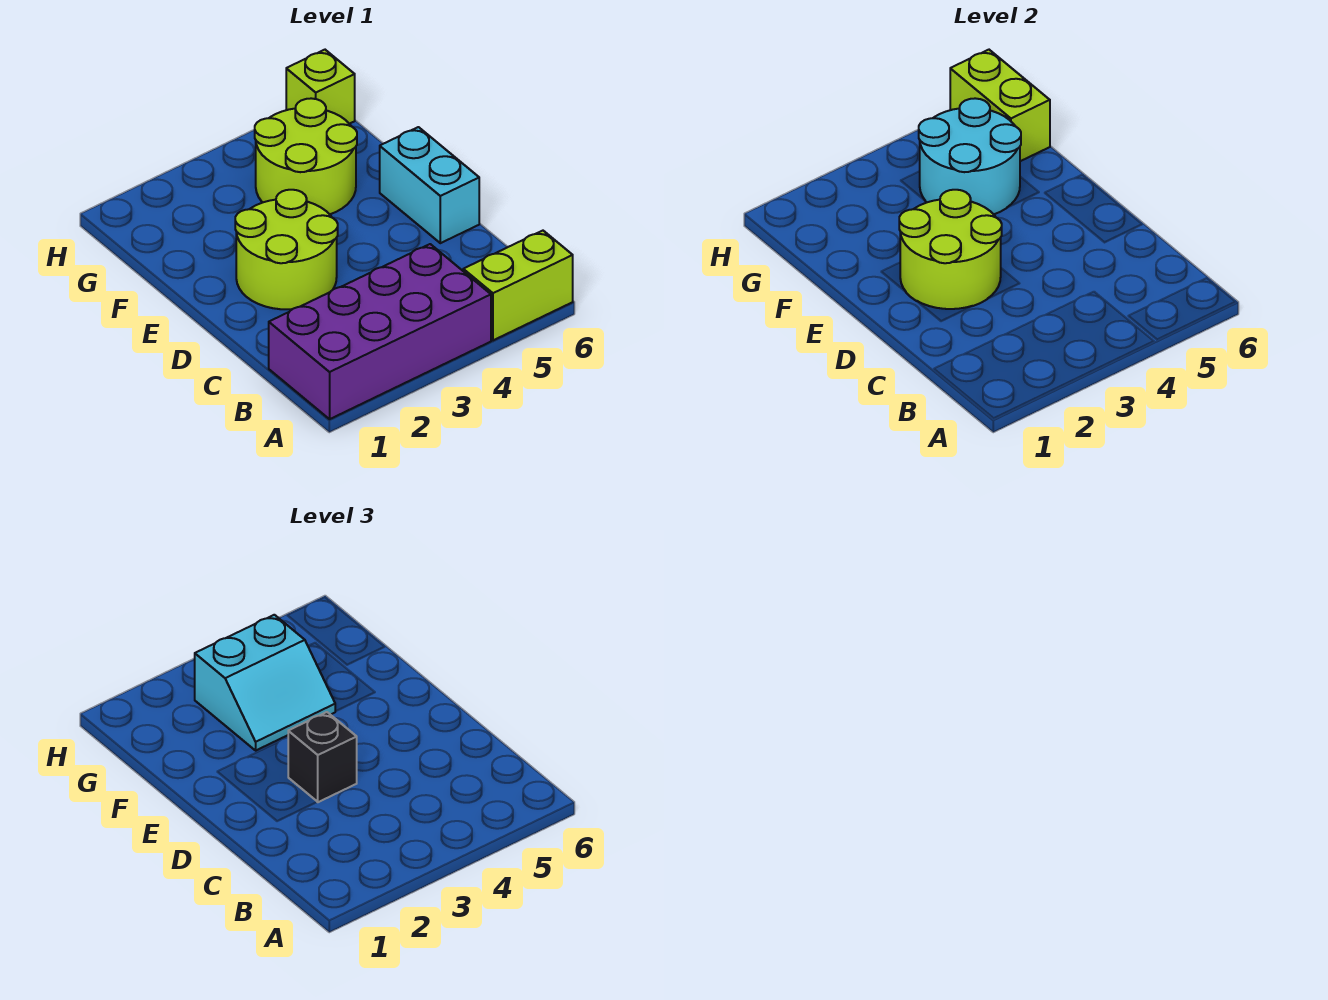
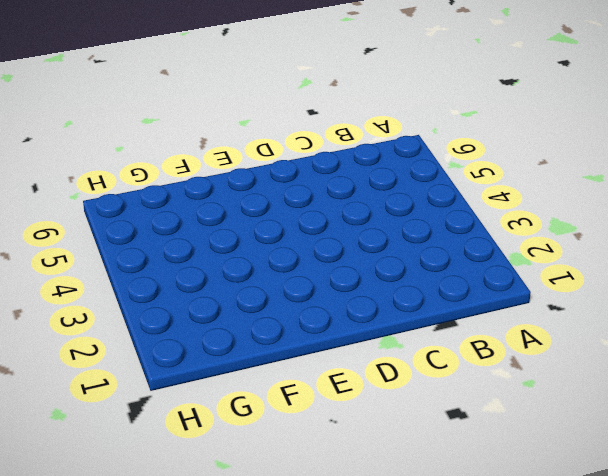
none -> purple brick A1:B4 level 1
none -> lime brick A5:A6 level 1

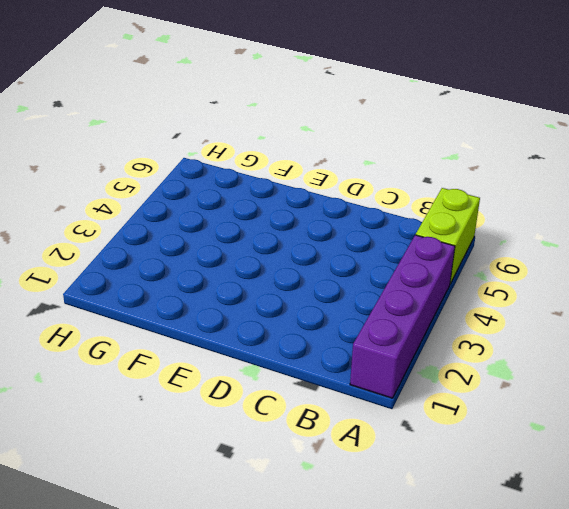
purple brick A1:A4 level 1 -> purple brick A1:B4 level 1
none -> lime round brick D2:E3 level 1
none -> cyan brick D6:E6 level 1

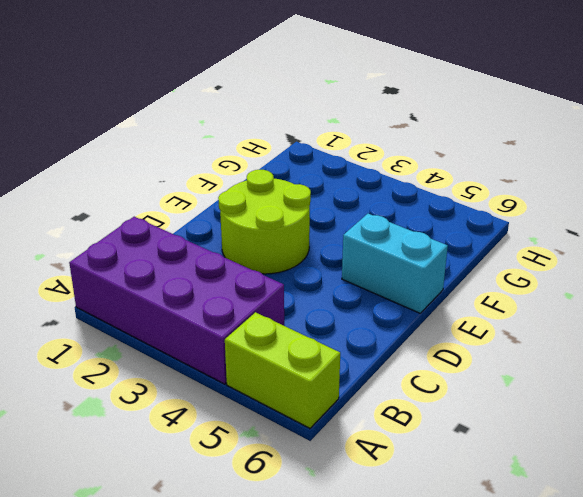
cyan brick E5:E6 level 1 -> cyan brick D6:E6 level 1
none -> lime round brick F4:G5 level 1
none -> lime brick H6 level 1

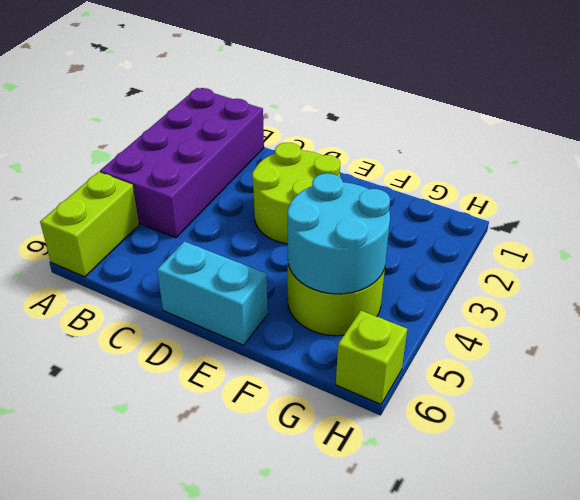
none -> lime round brick D2:E3 level 2
none -> lime brick G6:H6 level 2

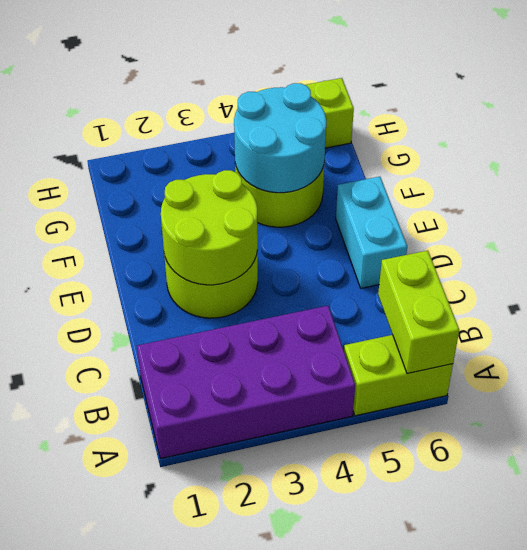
lime brick A6:B6 level 2 -> lime brick G6:H6 level 2
none -> black brick D3 level 3
none -> cyan slope F3:G4 level 3 top G

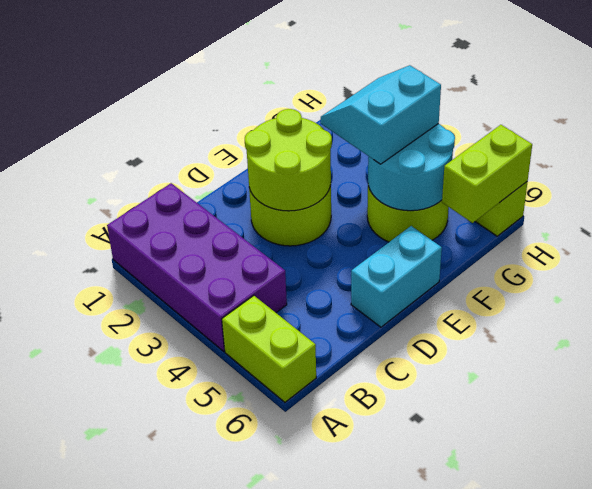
cyan slope F3:G4 level 3 top 4 -> cyan slope F3:G4 level 3 top G
none -> black brick D3 level 3

